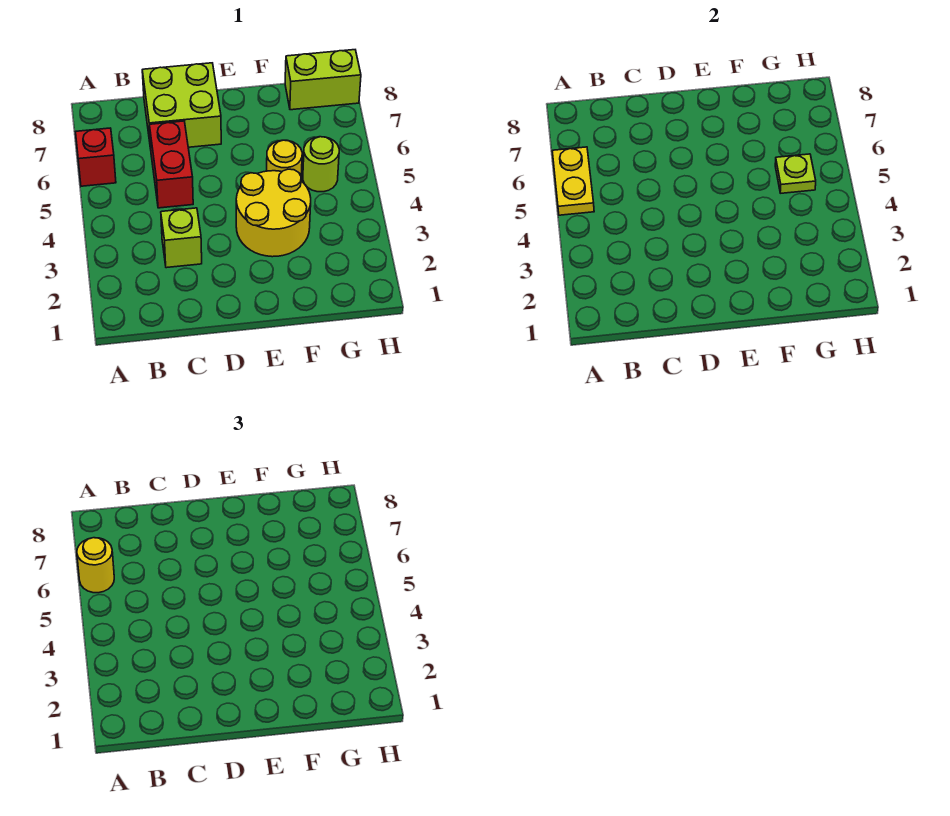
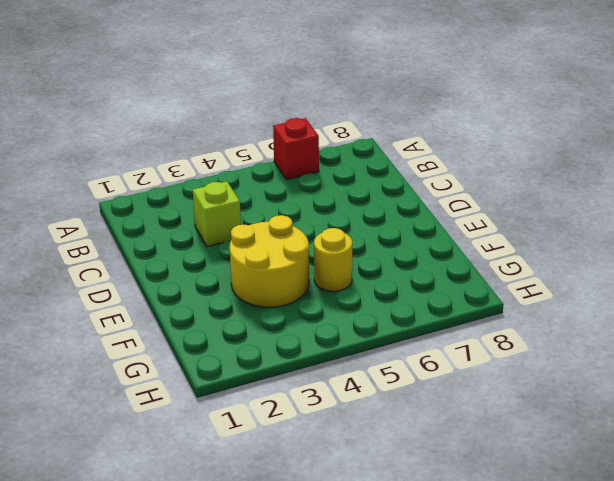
none -> red brick C5:C6 level 1
none -> lime brick C7:D8 level 1

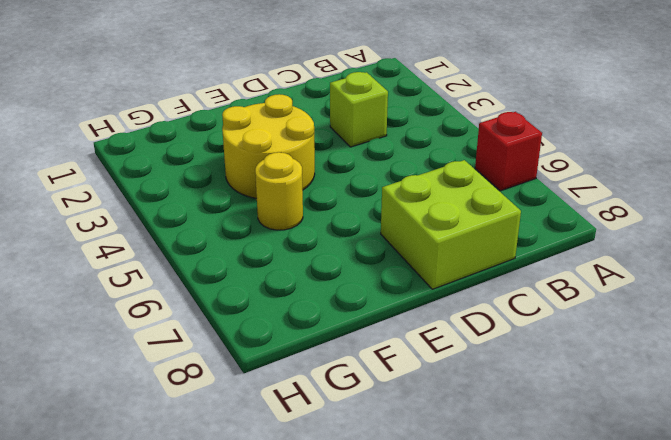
none -> red brick C5:C6 level 1
none -> lime round brick G5 level 1

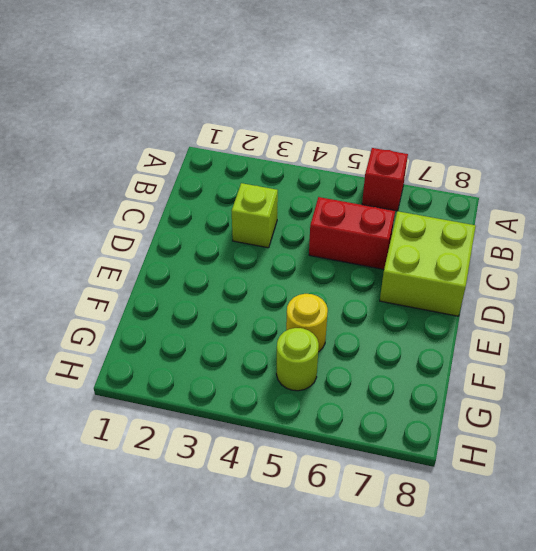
none -> yellow round brick E3:F4 level 1
none -> lime brick G8:H8 level 1

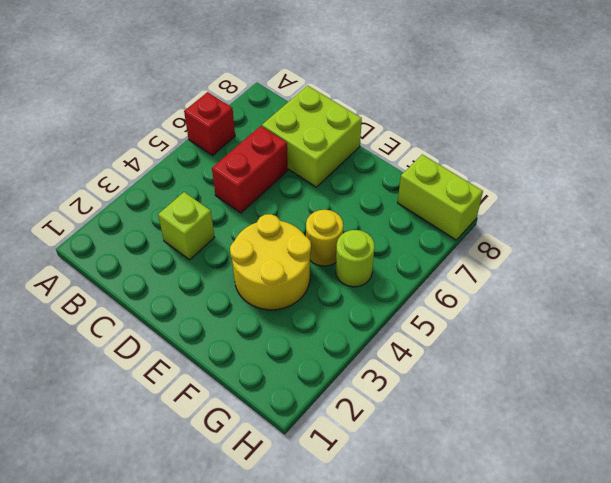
none -> yellow plate A5:A6 level 2
none -> lime plate G5 level 2

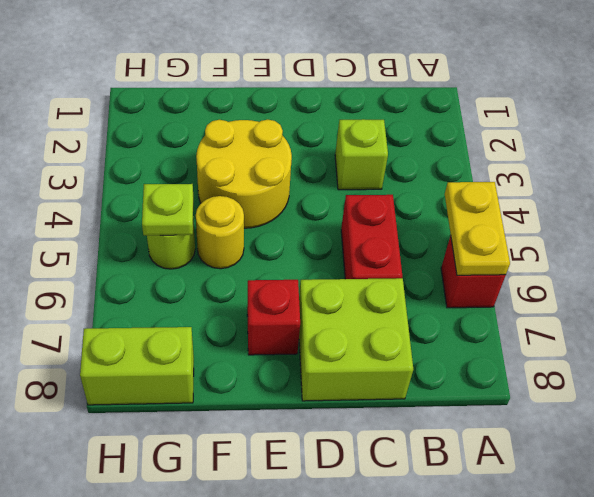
red brick E7 level 1 -> none
none -> yellow round brick A6 level 3

